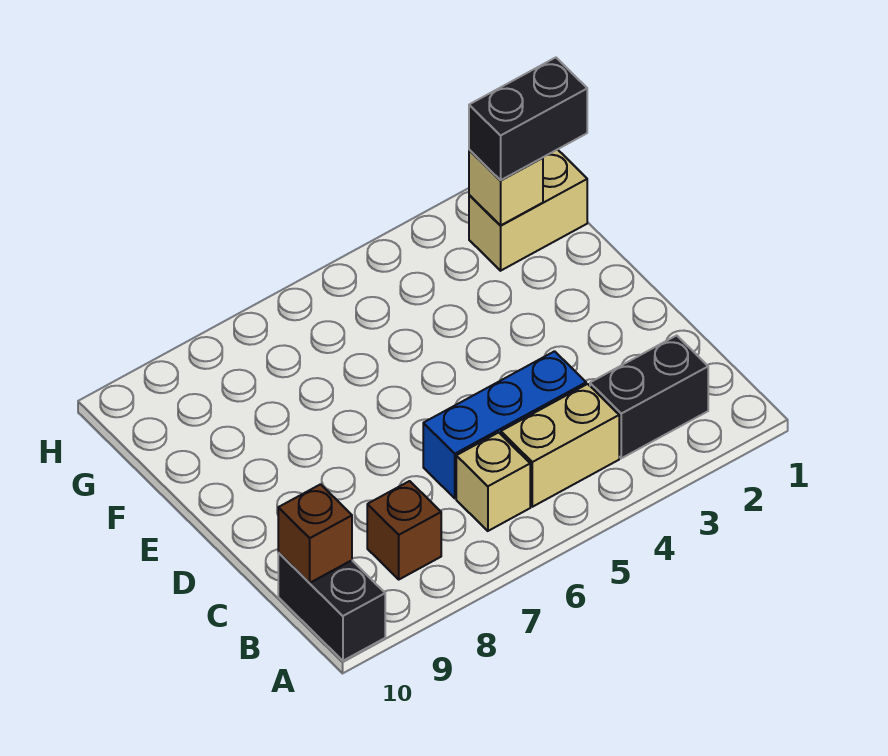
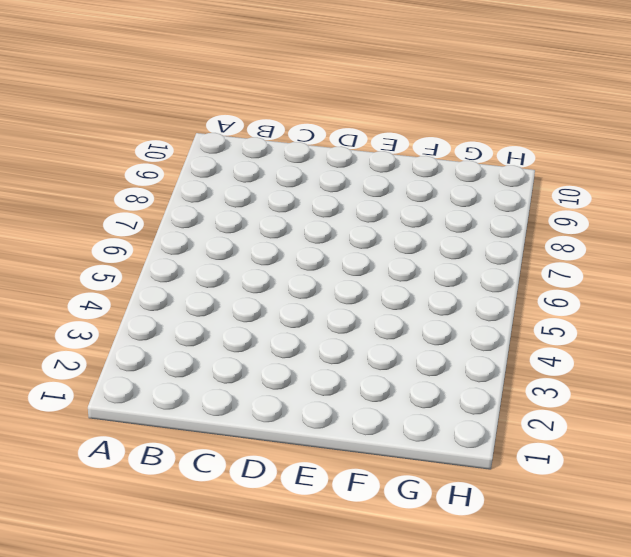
none -> black brick A10:B10 level 1
none -> black brick B2:B3 level 1

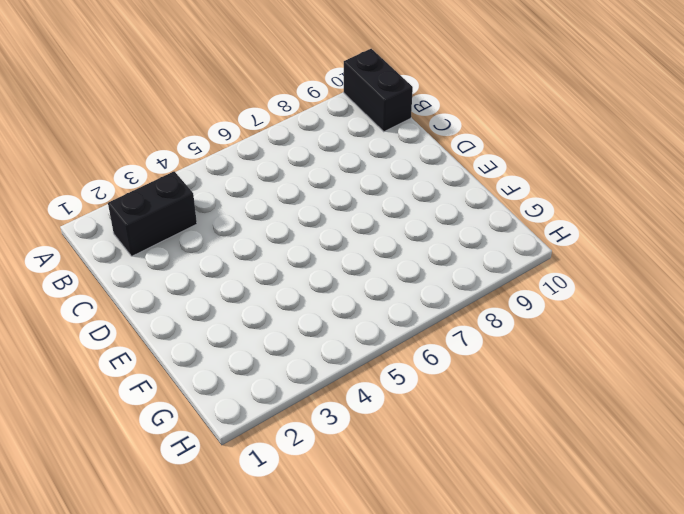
none -> tan brick B4:B5 level 1
none -> tan brick B6 level 1

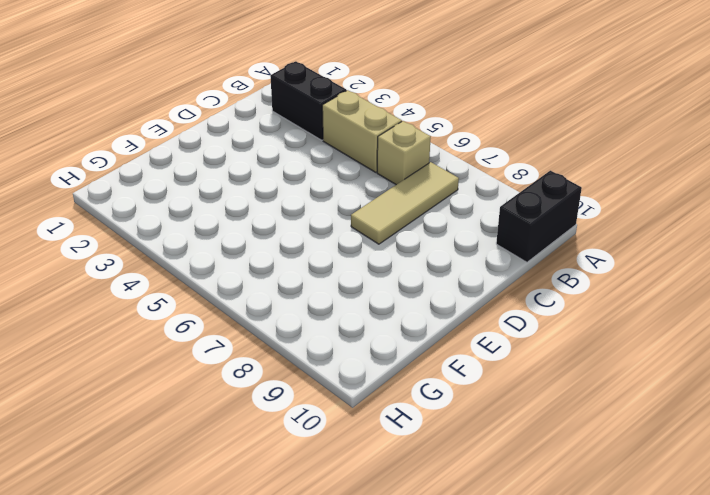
tan tile B7:D7 level 1 -> none
none -> brown brick B8 level 1
none -> blue brick C4:C6 level 1

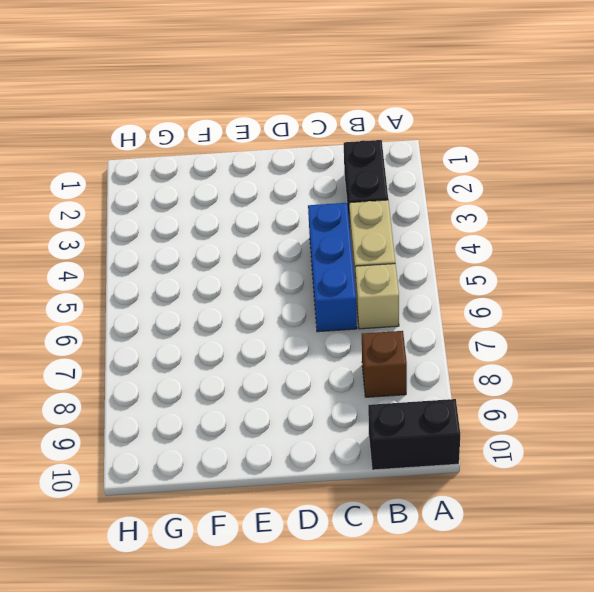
none -> tan brick G1:G2 level 1
none -> brown brick B10 level 2

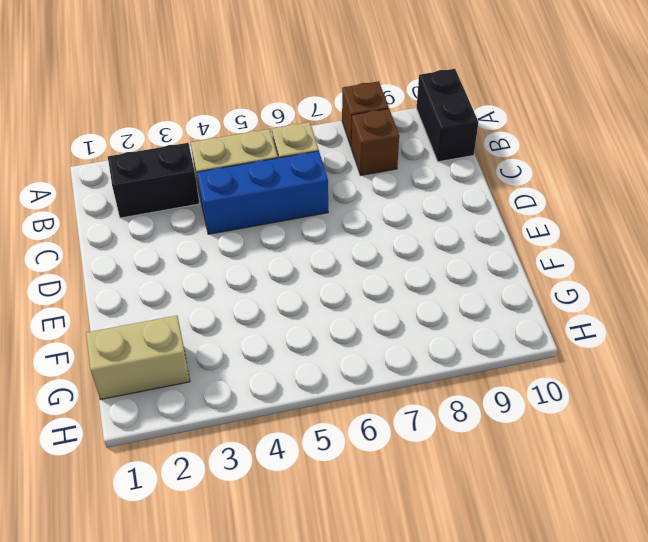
brown brick A8 level 1 -> brown brick B10 level 2
none -> tan brick G2 level 2
none -> black brick G1:G2 level 3

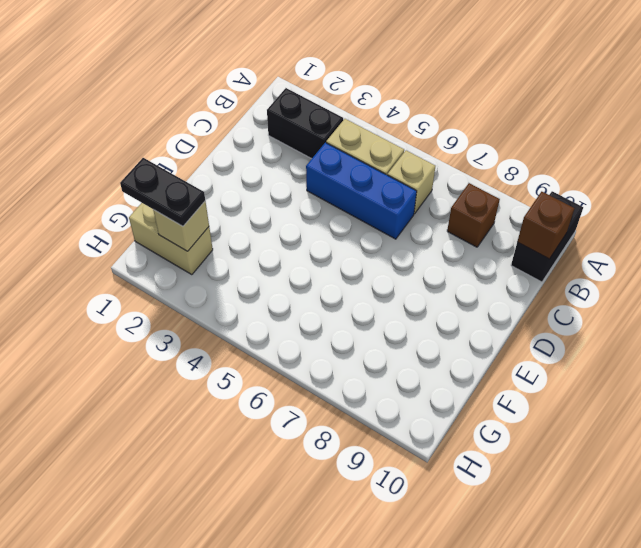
black plate G1:G2 level 3 -> black brick G1:G2 level 3

